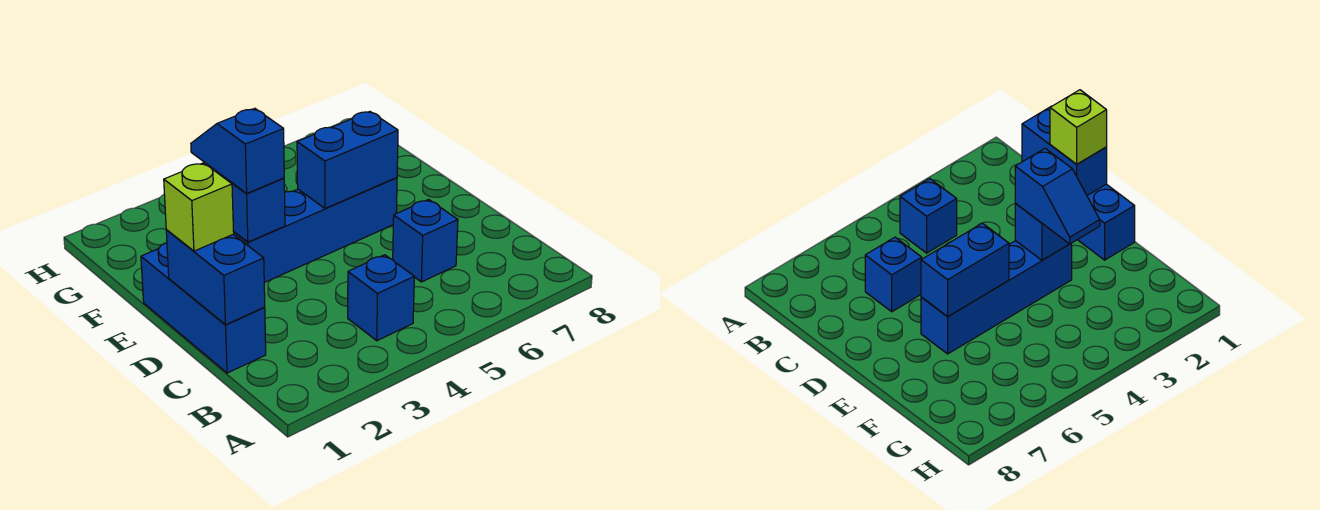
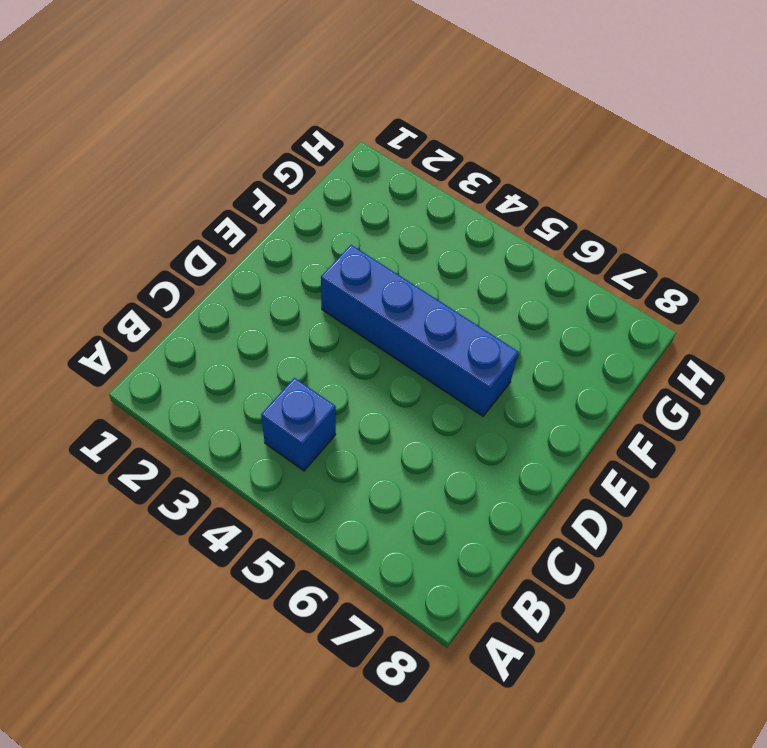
none -> blue brick C1:E1 level 1
none -> blue brick C6 level 1

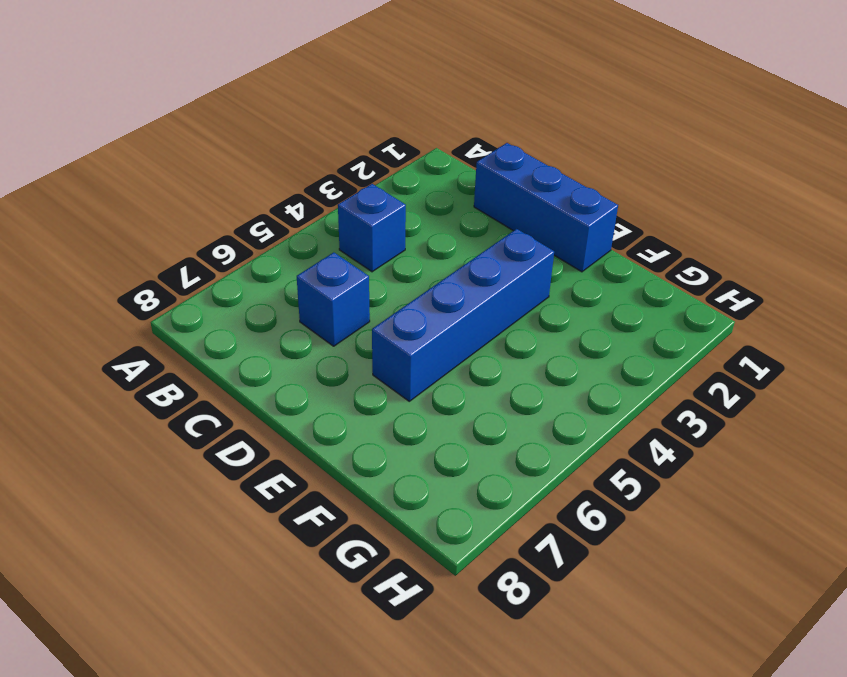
none -> blue brick C1:D1 level 2
none -> blue brick E3 level 2

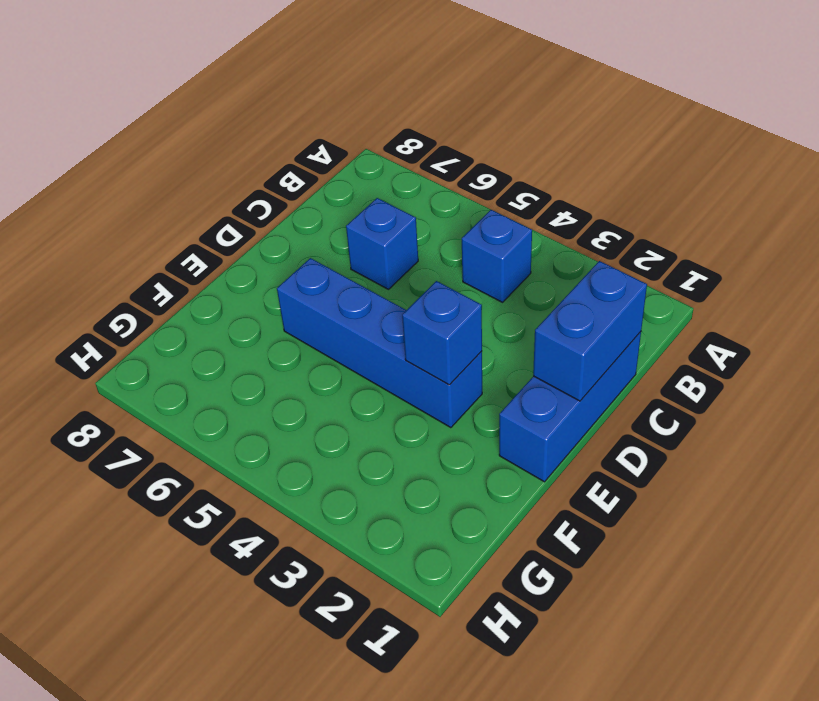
none -> blue brick E5:E6 level 2
none -> lime brick D1 level 3

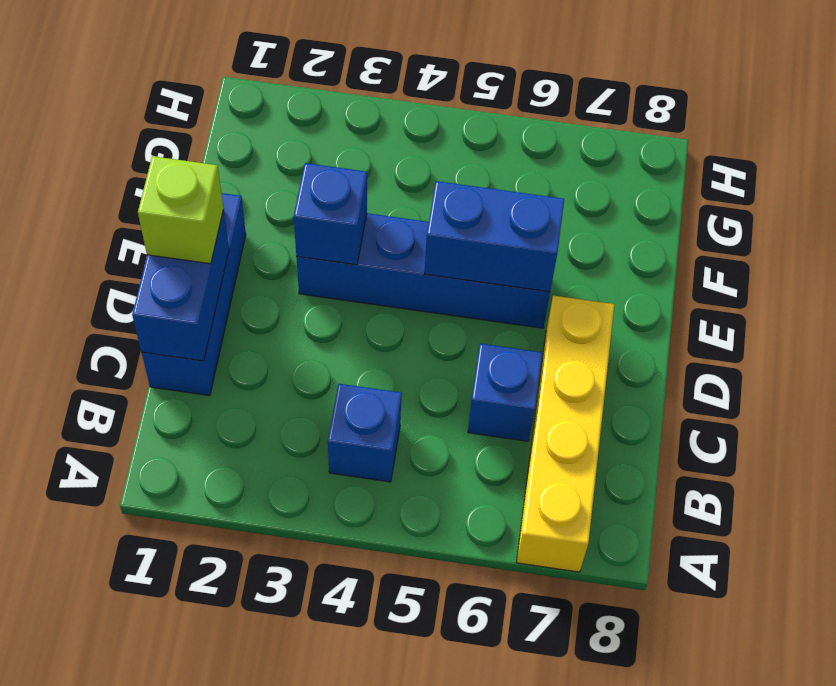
yellow brick A7:D7 level 1 -> none
none -> blue slope E3:F3 level 3 top E

